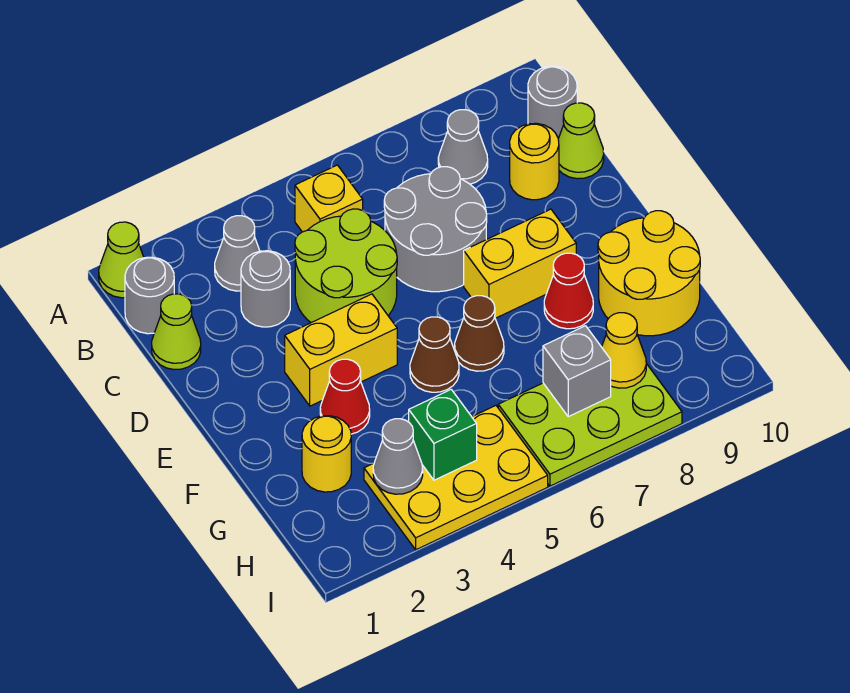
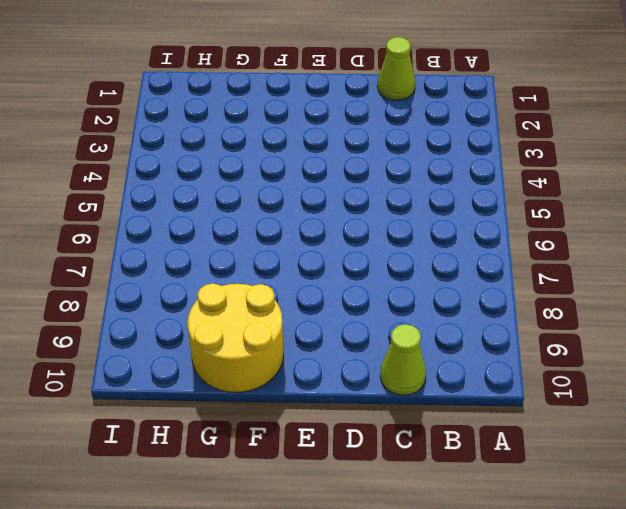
none -> lime cone A1 level 1
none -> grey round brick B1 level 1
none -> grey cone B3 level 1

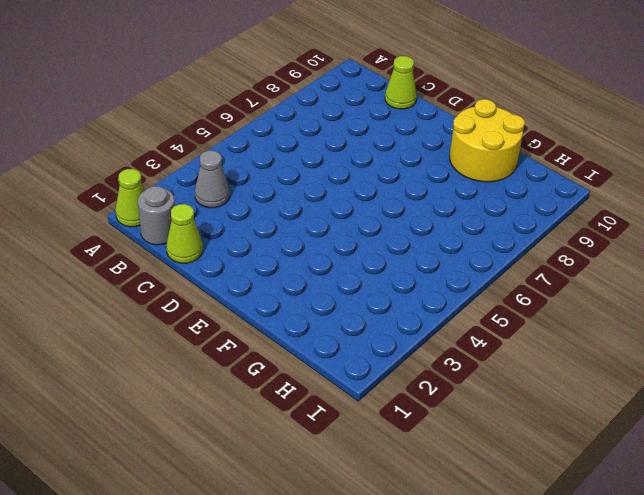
none -> yellow brick B5 level 1
none -> grey cone B8 level 1
none -> grey round brick B10 level 1

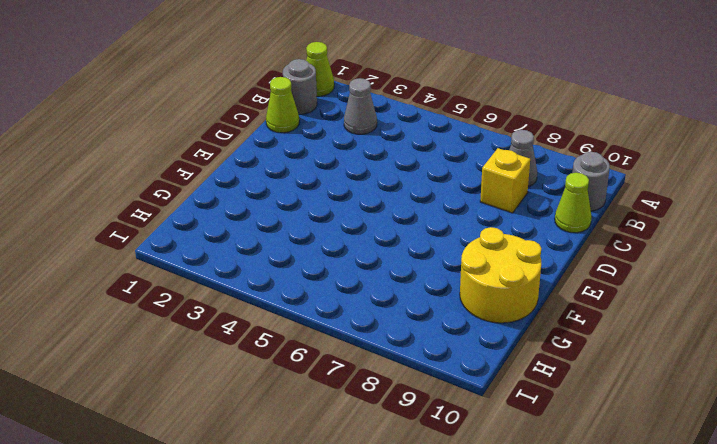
yellow brick C8 level 1 -> yellow brick B5 level 1
none -> grey round brick C3 level 1
none -> lime round brick C4:D5 level 1
none -> grey round brick C6:D7 level 1

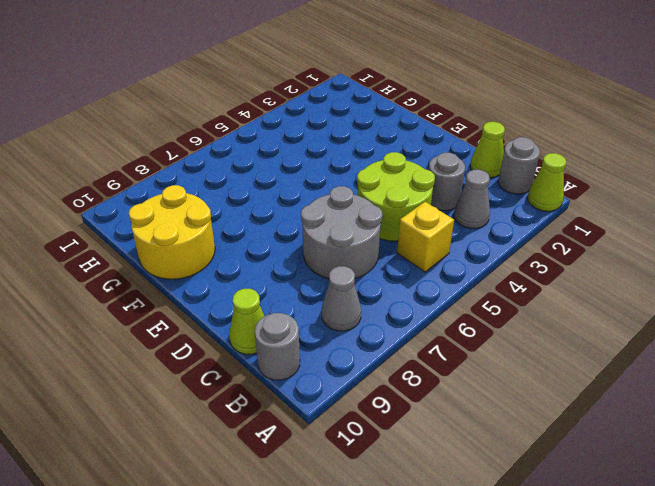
none -> yellow round brick C9 level 1
none -> yellow brick E3:E4 level 1
none -> yellow brick E7:E8 level 1

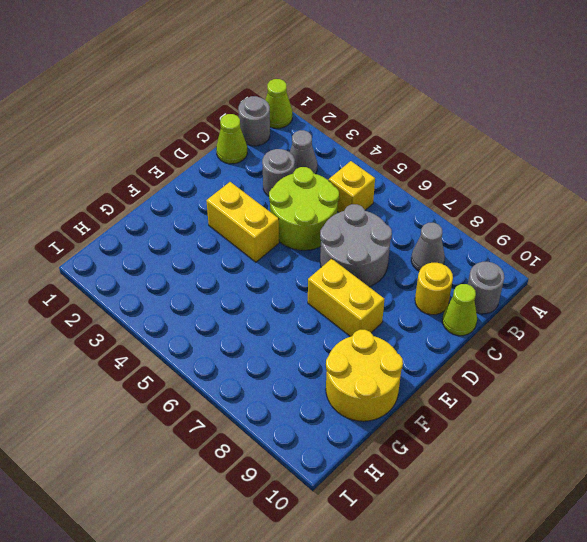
none -> red cone F3 level 1
none -> brown cone F5 level 1
none -> brown cone F6 level 1

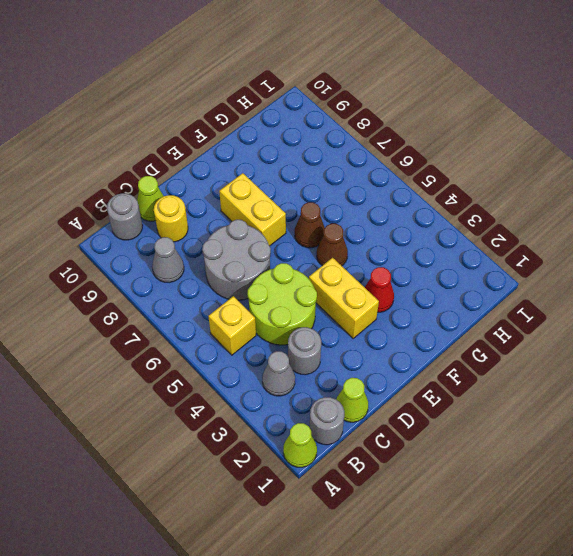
none -> red cone F8 level 1
none -> yellow round brick F9:G10 level 1
none -> yellow round brick G2 level 1

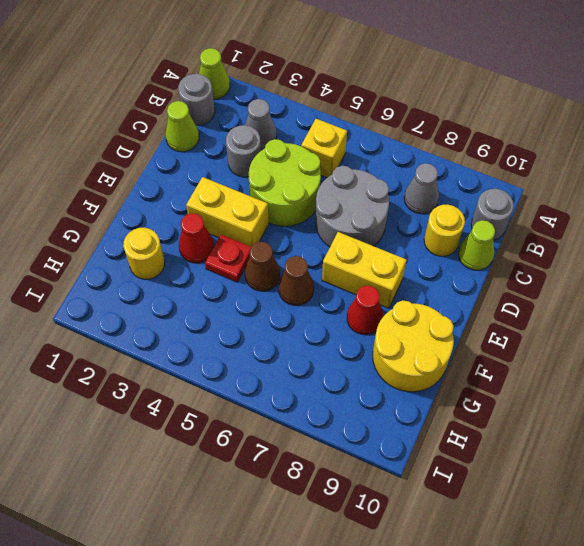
red plate F4 level 1 -> none
none -> yellow plate H3:I5 level 1
none -> lime plate H6:I8 level 1
none -> grey cone H3 level 2

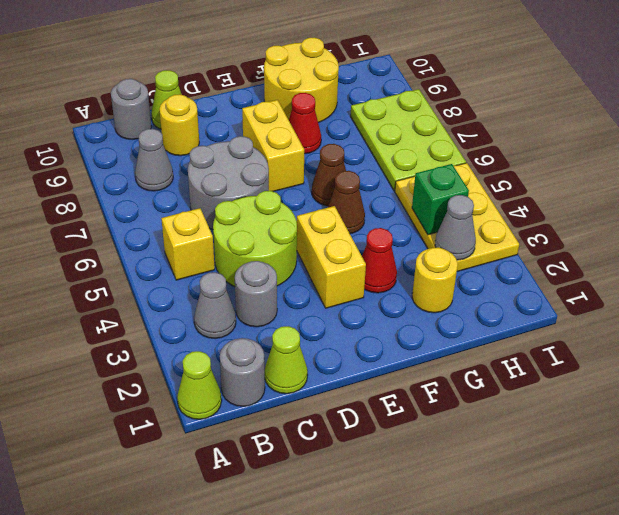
none -> grey brick H7 level 2
none -> yellow cone H8 level 2

